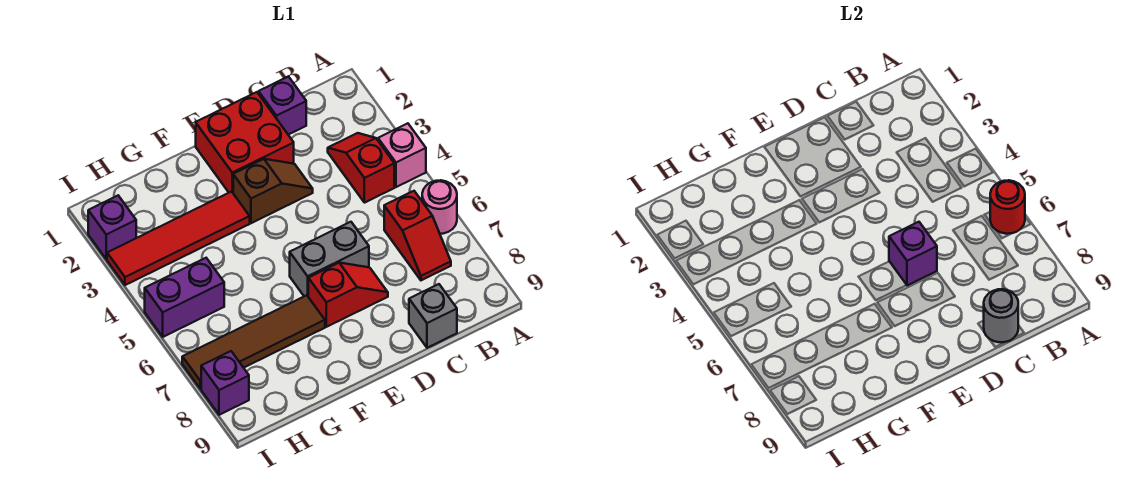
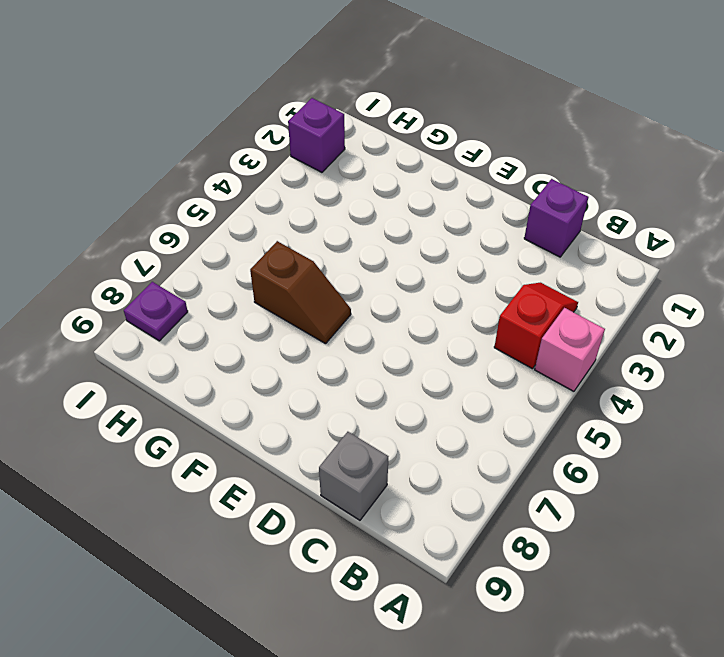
brown slope F6:G6 level 1 top G -> brown slope D3:E3 level 1 top E
purple plate I8 level 1 -> purple brick I8 level 1
none -> pink round brick A6 level 1
none -> red slope B6:B7 level 1 top 6
none -> red brick D1:E2 level 1

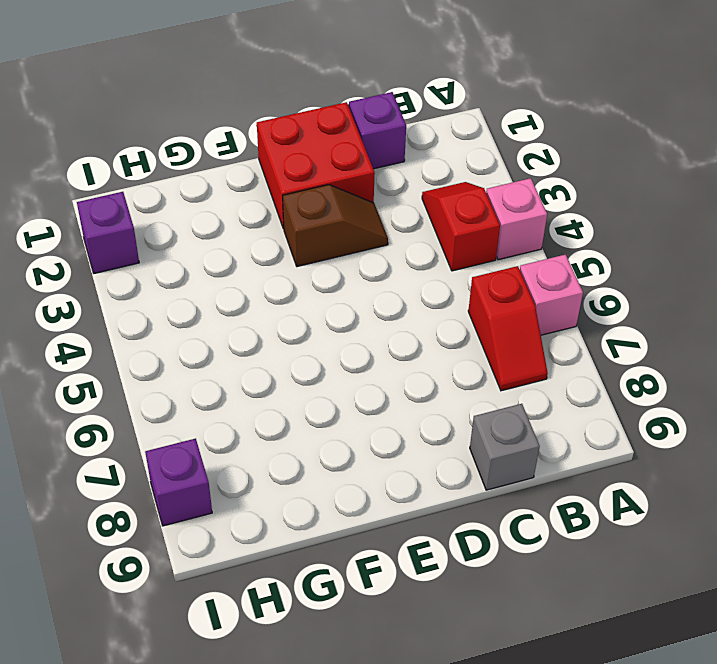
pink brick A6 level 1 -> pink round brick A6 level 1
none -> grey brick D6:E6 level 1
none -> red slope D7:E7 level 1 top E
none -> red tile F3:I3 level 1

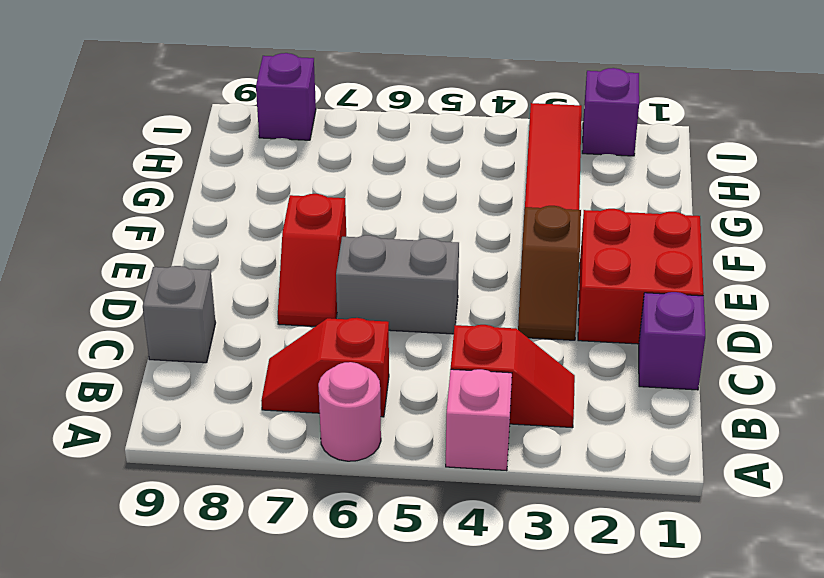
grey brick D5:D6 level 1 -> grey brick D6:E6 level 1
none -> brown tile F7:I7 level 1
none -> purple brick H5:I5 level 1
none -> red round brick A6 level 2

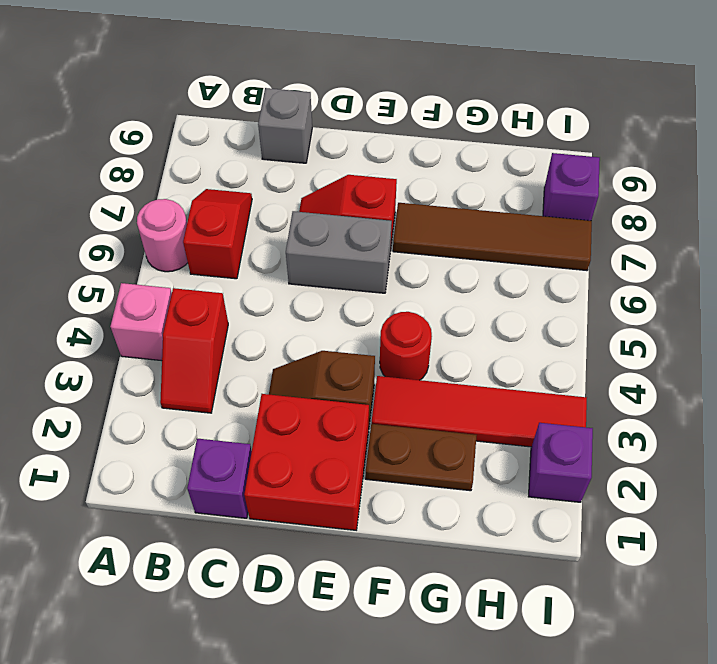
brown plate F2:G2 level 1 -> none
red round brick F4 level 1 -> red round brick A6 level 2
none -> purple brick H5:I5 level 1
none -> grey round brick C9 level 2
none -> purple brick D6 level 2

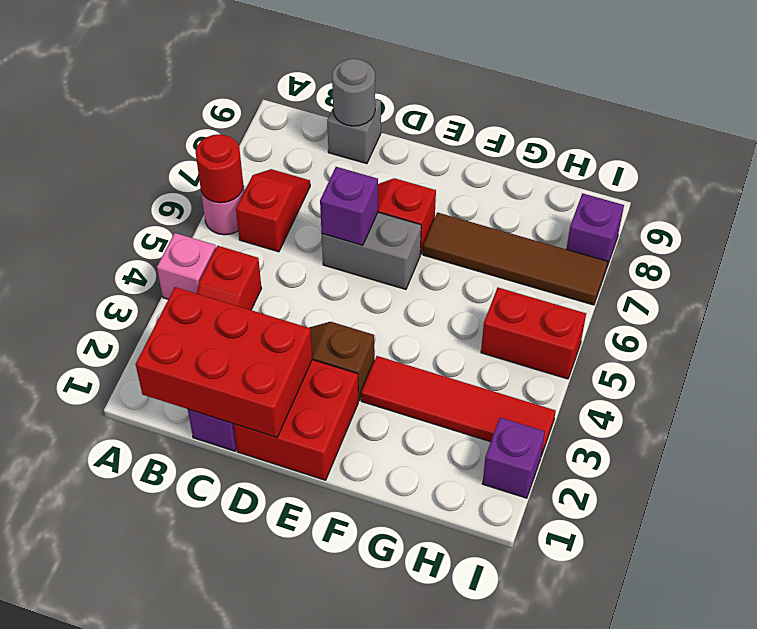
red brick B1:D2 level 2 -> none
red brick H5:I5 level 1 -> purple brick H5:I5 level 1

